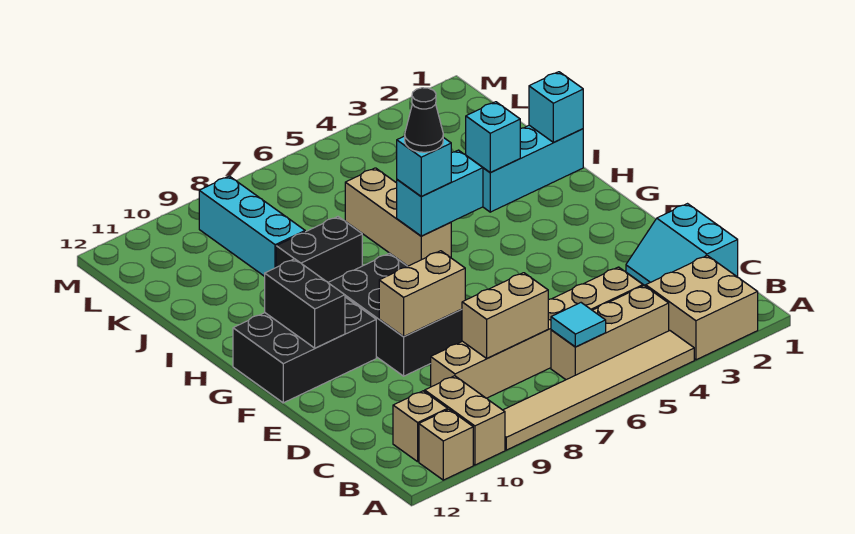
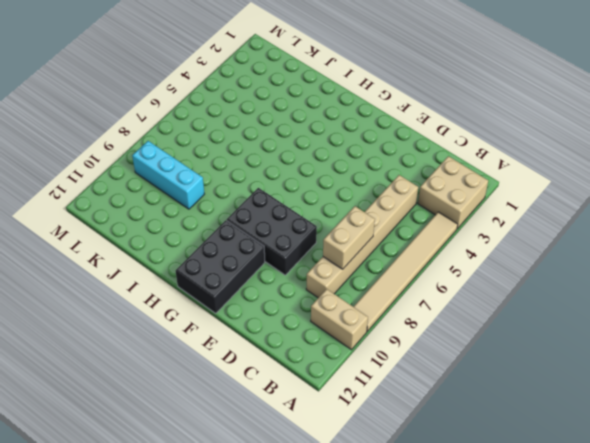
none -> tan brick A11 level 1
none -> tan brick B4:B6 level 1
none -> tan brick B11 level 1

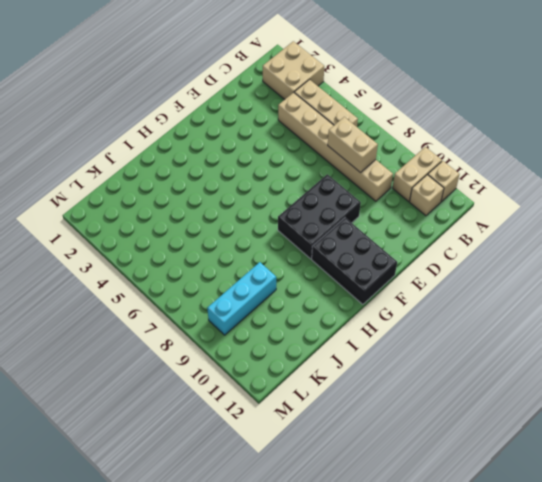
none -> tan tile A4:A9 level 1
none -> cyan slope C1:D2 level 1 top 1
none -> tan brick H6:J6 level 1

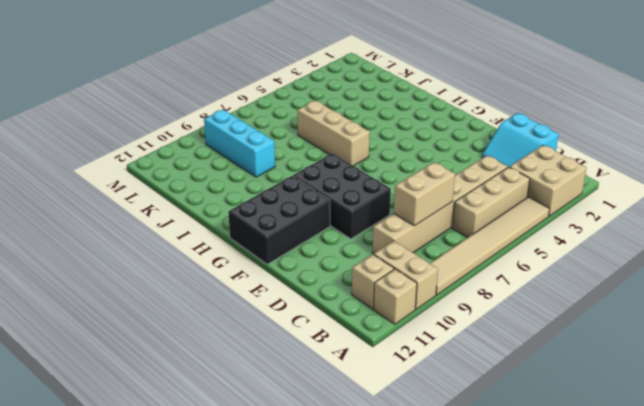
none -> cyan brick I1:I3 level 1
none -> black brick I8:I9 level 1
none -> cyan tile B6 level 2

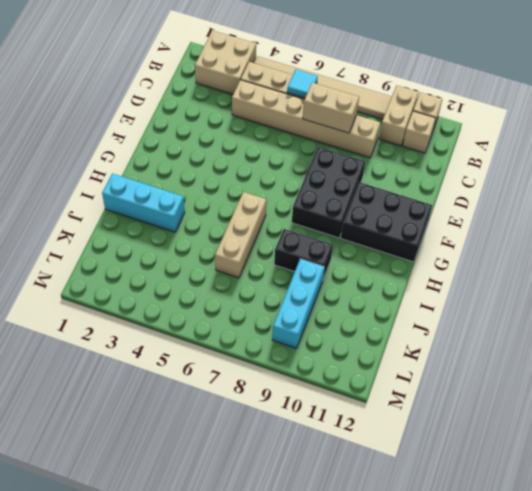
none -> cyan slope C1:D2 level 1 top 1
none -> tan brick E8:E9 level 2
none -> black brick F11:G11 level 2

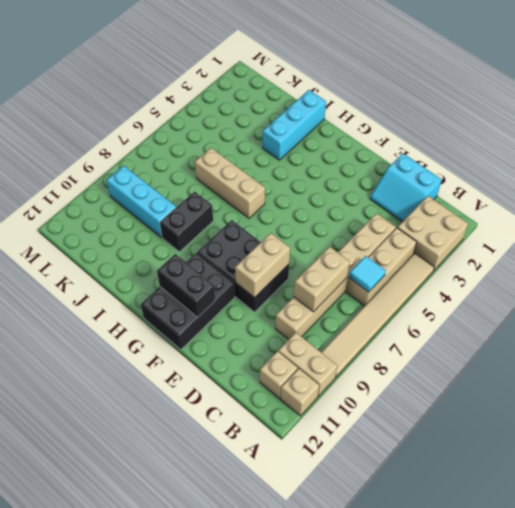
none -> cyan brick H5:H6 level 2
none -> cyan brick I1 level 2
none -> cyan brick I3 level 2

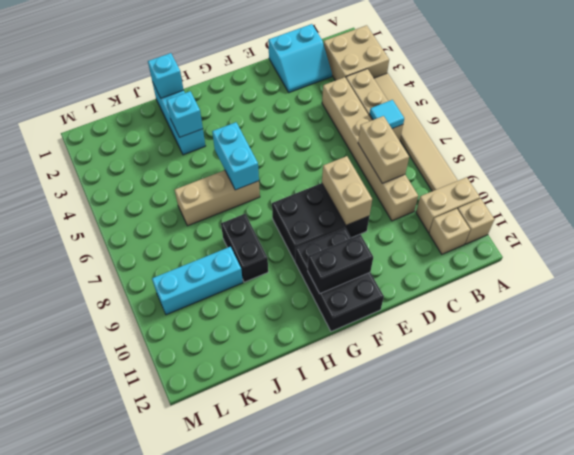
none -> cyan brick H6 level 3
none -> black cone H6 level 4

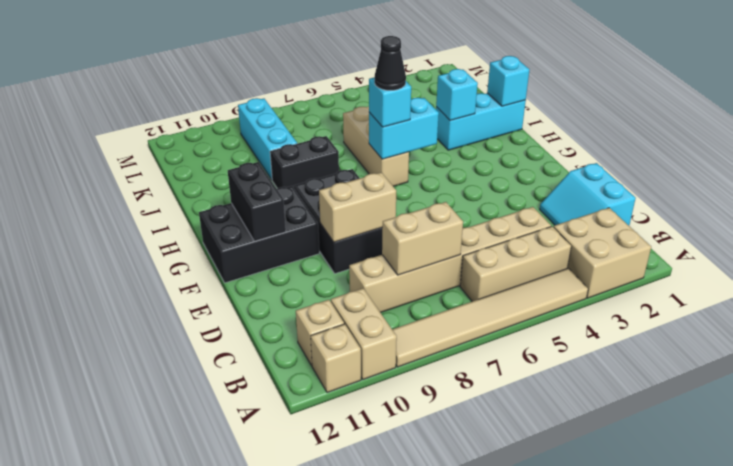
none -> cyan tile B6 level 2

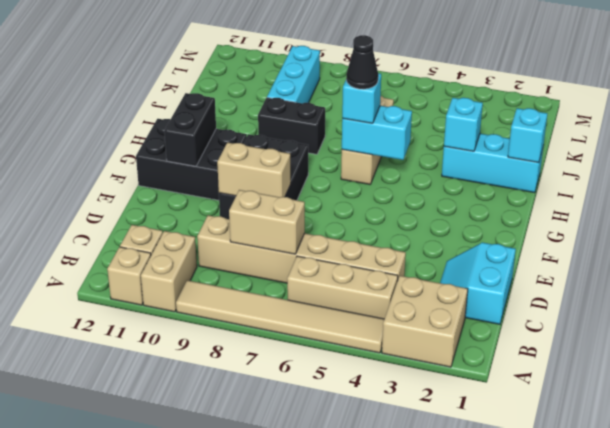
none -> cyan tile B6 level 2

